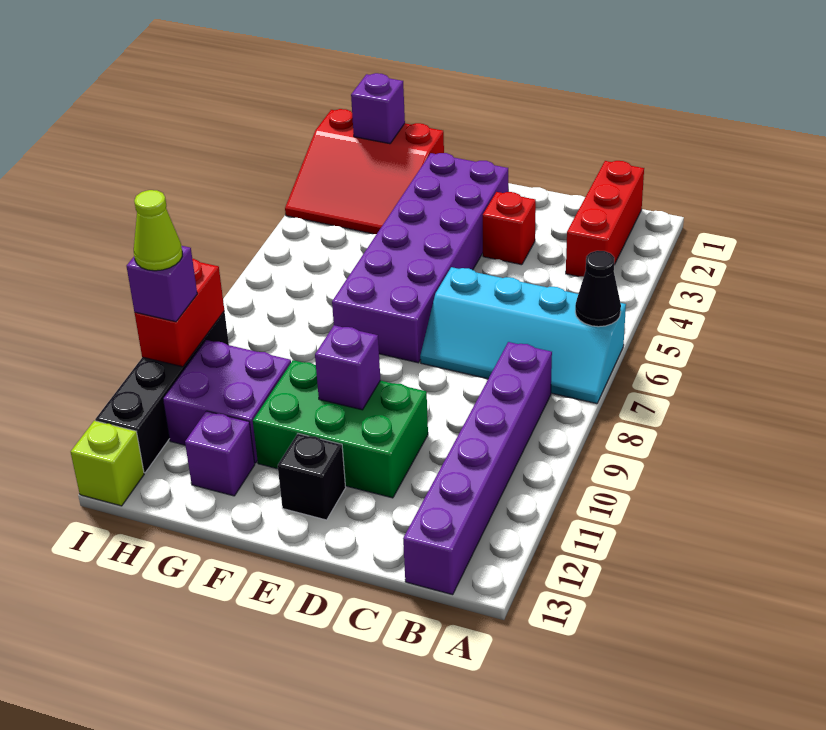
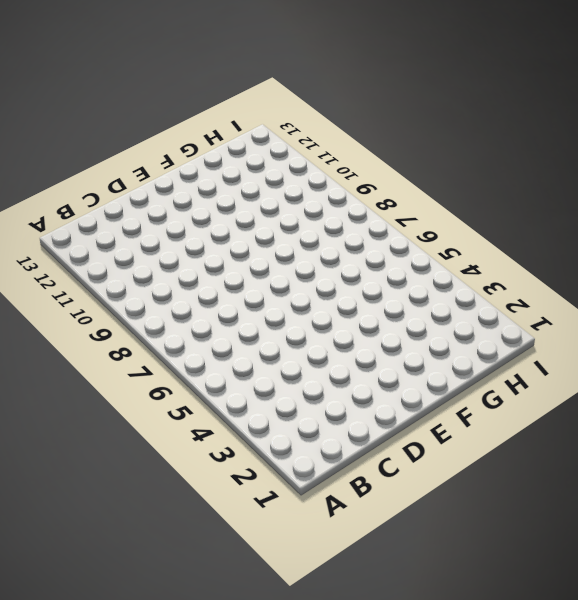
none -> cyan slope A6:D7 level 1 top 6
none -> red brick B1:B3 level 1
none -> purple brick B8:B13 level 1

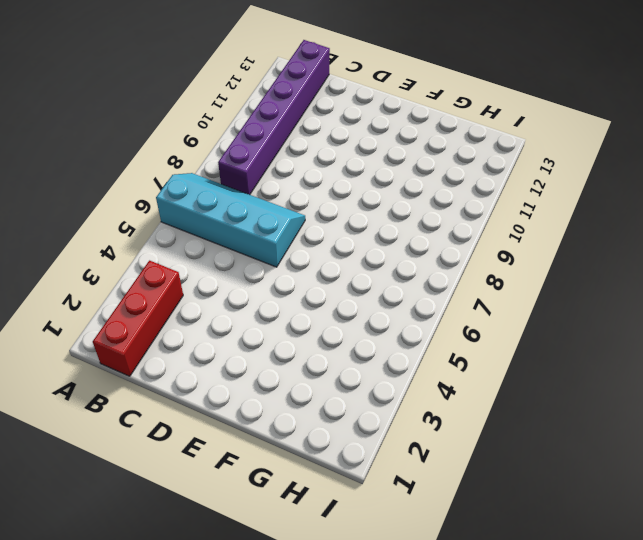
none -> red brick D3 level 1
none -> green brick D10:F11 level 1
none -> purple brick E2:F7 level 1

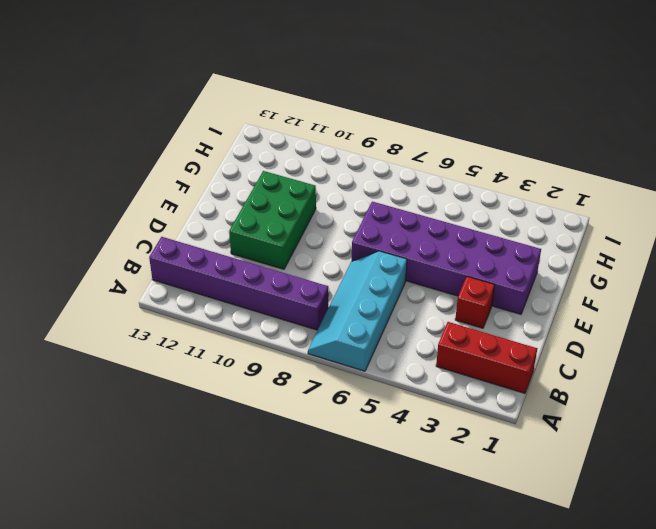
none -> black brick E12 level 1
none -> red slope G1:I3 level 1 top 1
none -> purple brick G10:H11 level 1

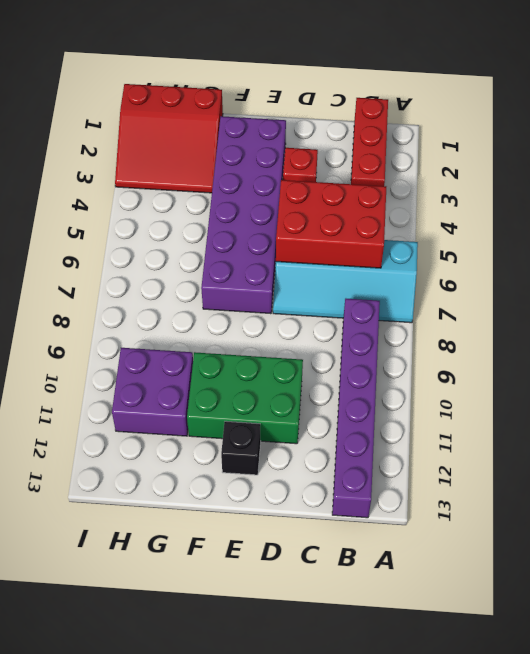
red brick B5:D6 level 2 -> none
none -> purple brick G12 level 1
none -> black brick I9:I12 level 1
none -> lime brick I13 level 1

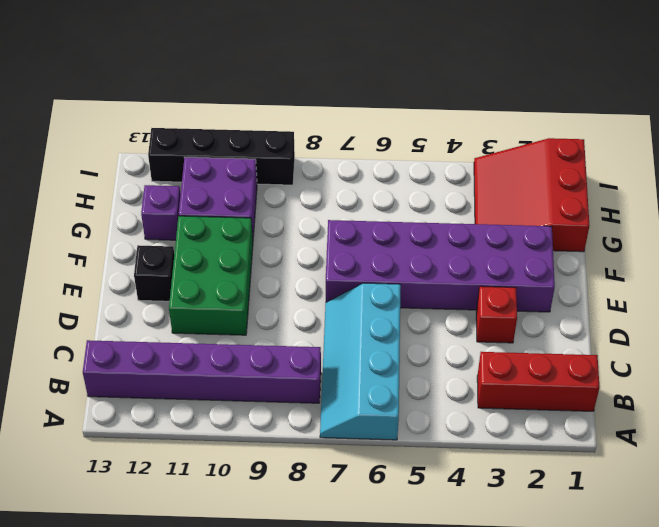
none -> lime brick I13 level 1
none -> black cone A6 level 2
none -> purple brick E10 level 2

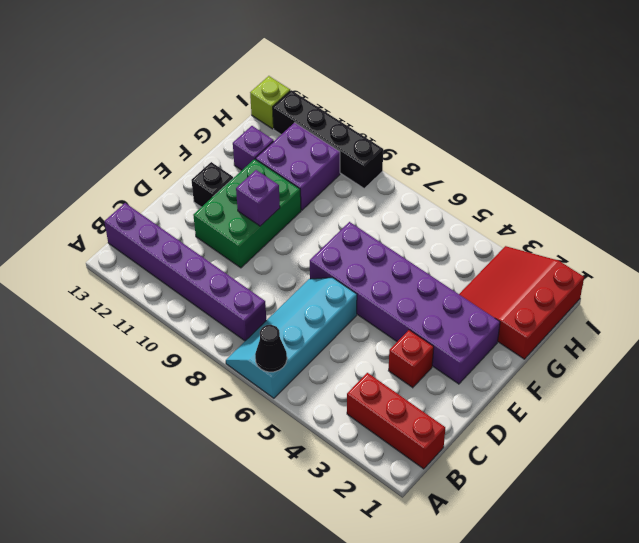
none -> purple brick H1 level 2
none -> red brick I9:I10 level 2
none -> purple brick I10 level 3

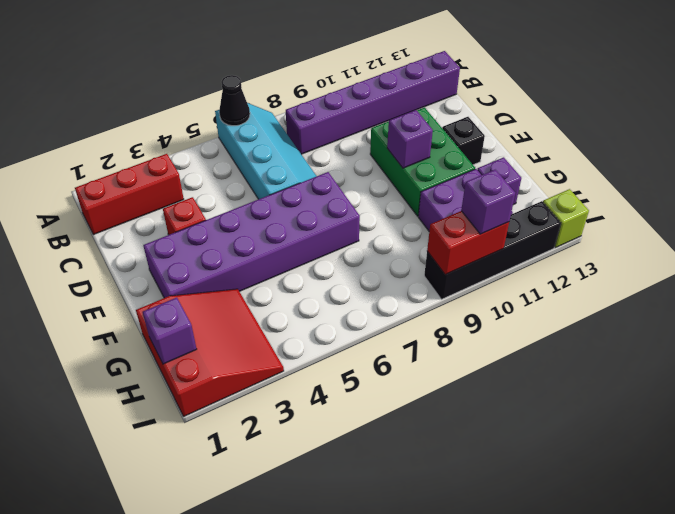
none -> lime cone I10 level 4

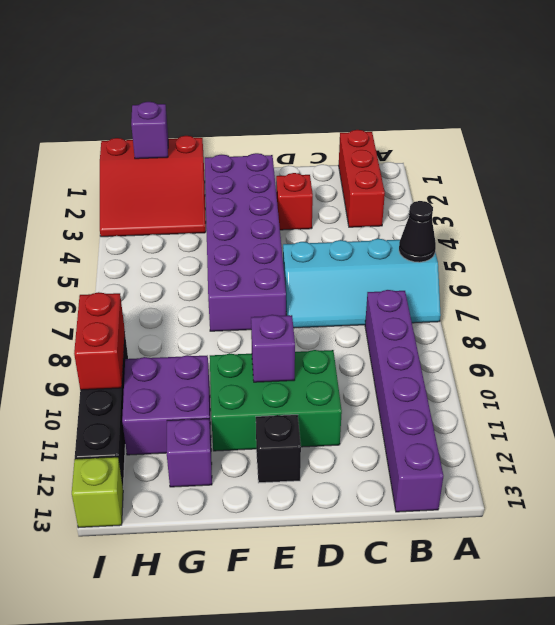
none -> purple brick I10 level 3
none -> lime cone I10 level 4

